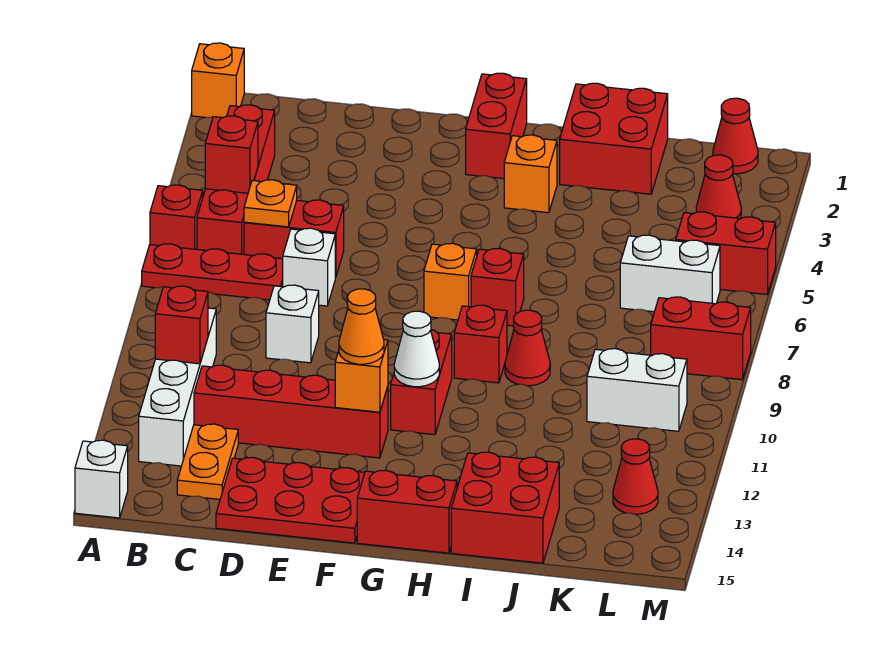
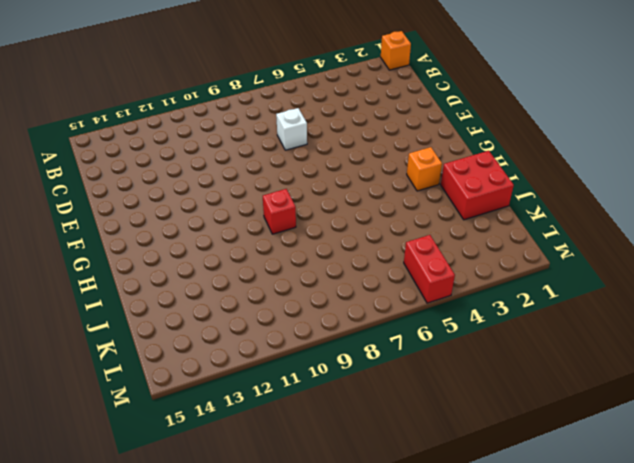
none -> red brick A6 level 1
none -> red plate A7:C7 level 1
none -> white brick A15 level 1
none -> red brick B3:B6 level 1

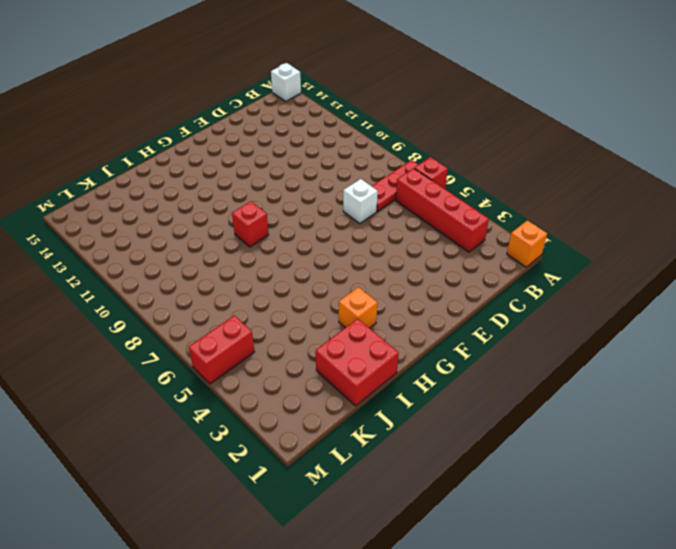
none -> white brick B10:B13 level 1
none -> red brick C6:D6 level 1
none -> red brick C12:F12 level 1
none -> orange plate C13:C14 level 1

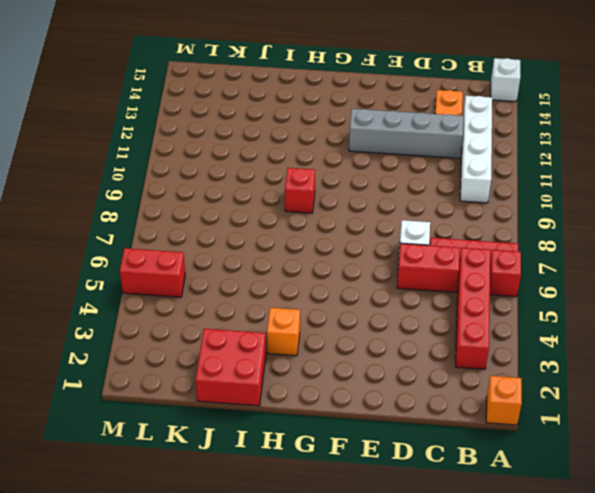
grey brick C12:F12 level 1 -> red brick C12:F12 level 1
none -> white brick D9 level 1
none -> red plate D14:F15 level 1
none -> red brick G1:G2 level 1
none -> orange brick G7 level 1

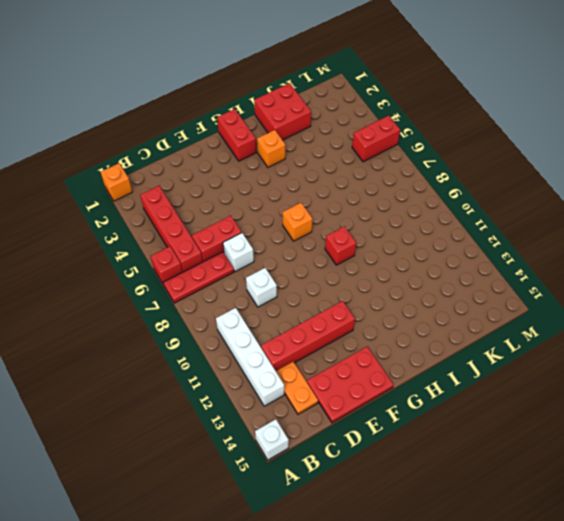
none -> red brick G10:G11 level 1
none -> red brick G15:H15 level 1
none -> red brick H7 level 1
none -> red cone I9 level 1

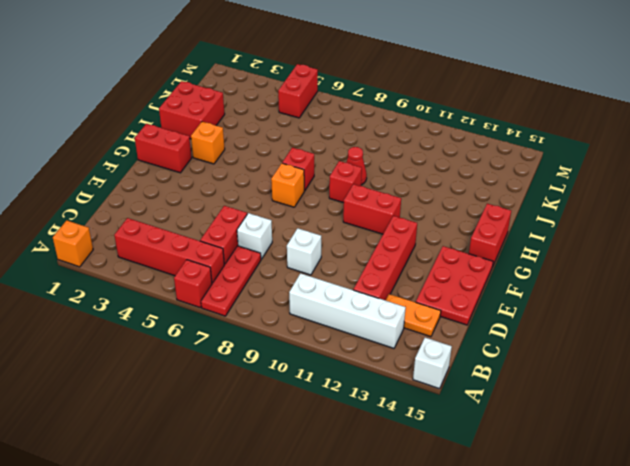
none -> red brick I14:J15 level 1
none -> white brick K6:L6 level 1
none -> white brick K10:L10 level 1
none -> red cone L1 level 1

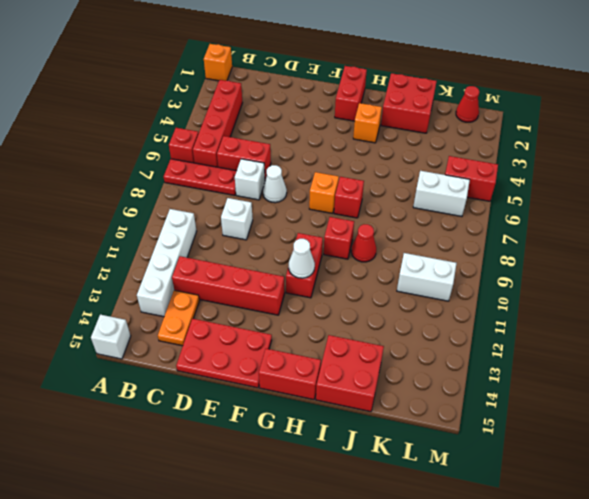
white cone E7 level 1 -> none
none -> red cone L3 level 1
none -> red brick L8:M8 level 1
none -> red cone L13 level 1
none -> red brick B5 level 2

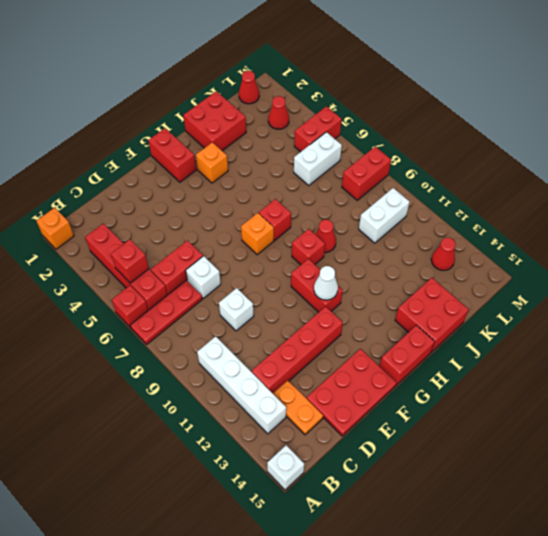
none -> red brick B11 level 2
none -> orange plate C6 level 2
none -> orange brick F12 level 2
none -> orange cone F12 level 3

